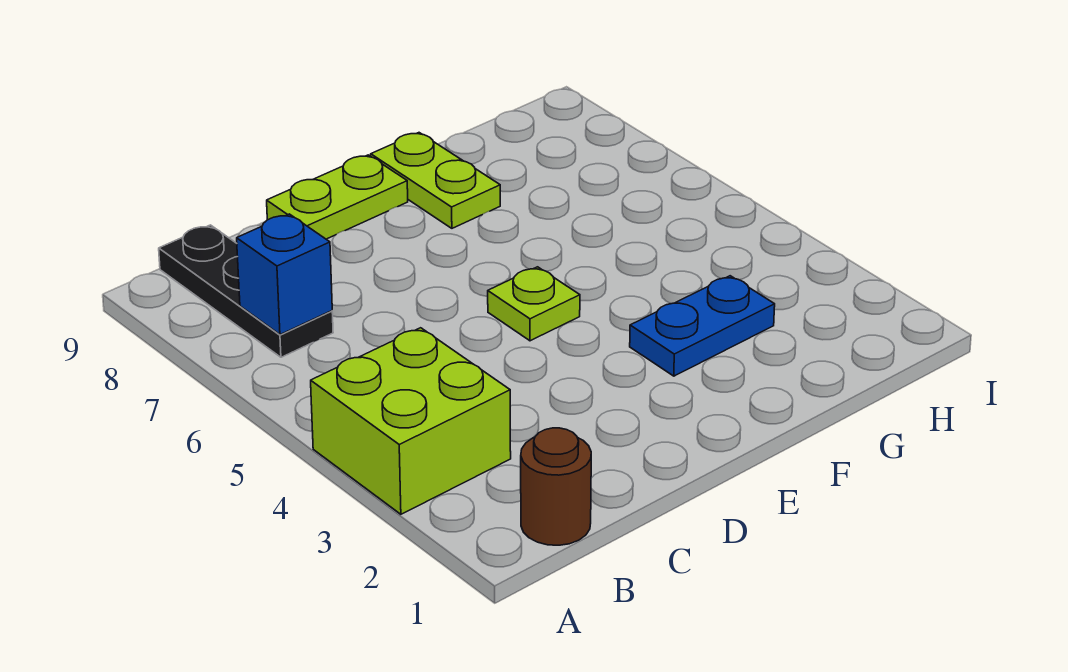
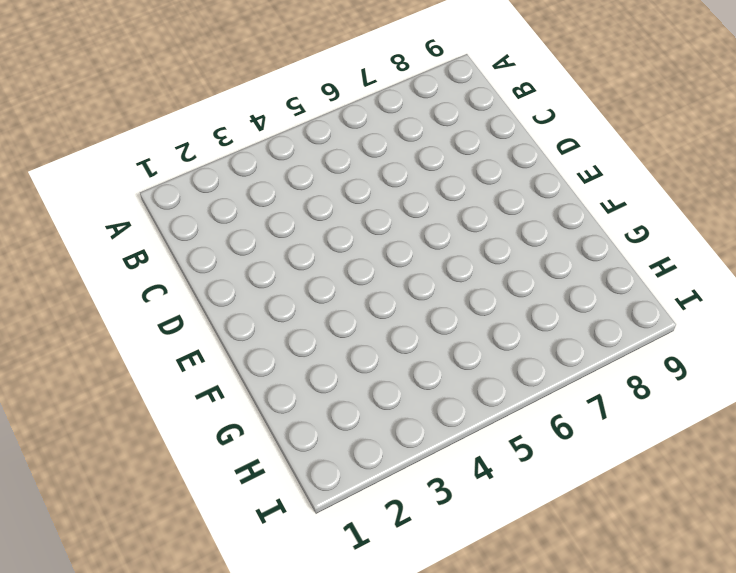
none -> lime brick A3:B4 level 1
none -> brown round brick B1 level 1

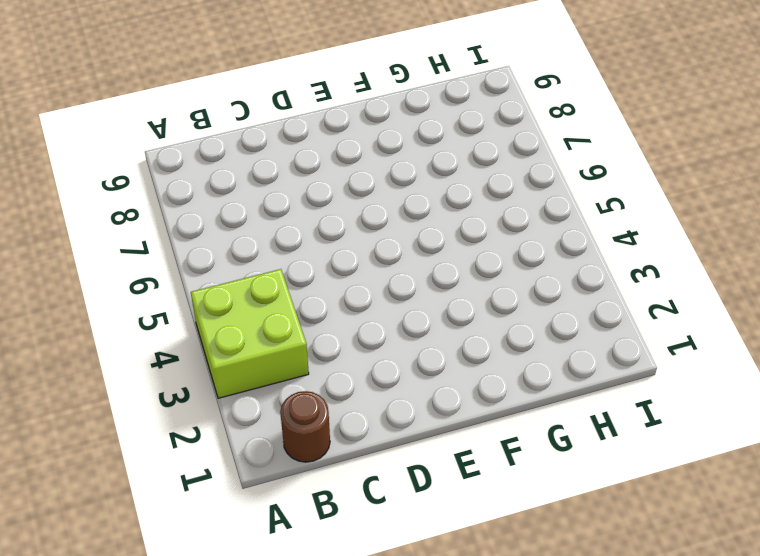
none -> black plate B7:B9 level 1
none -> lime plate D9:E9 level 1

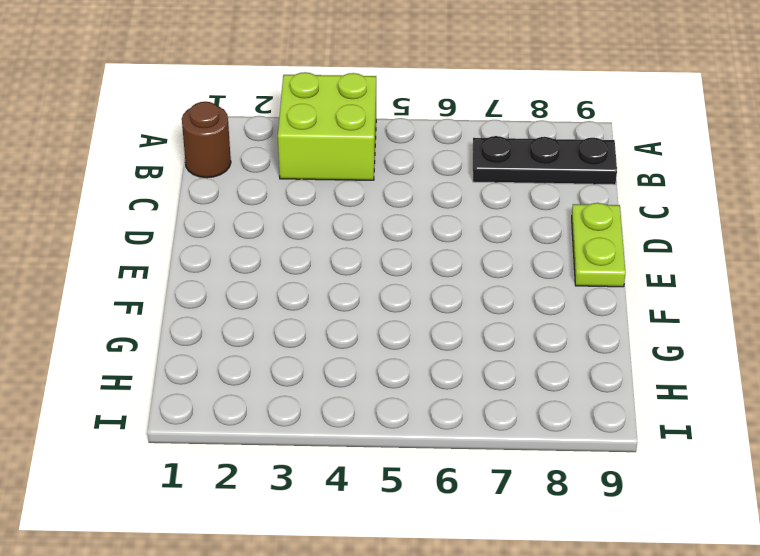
none -> lime plate E5 level 1
none -> blue plate F3:G3 level 1

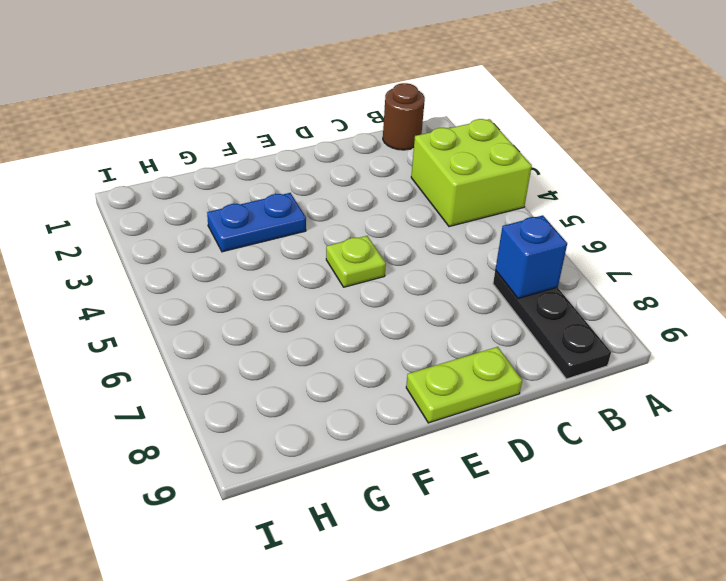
none -> lime plate F8:F9 level 1

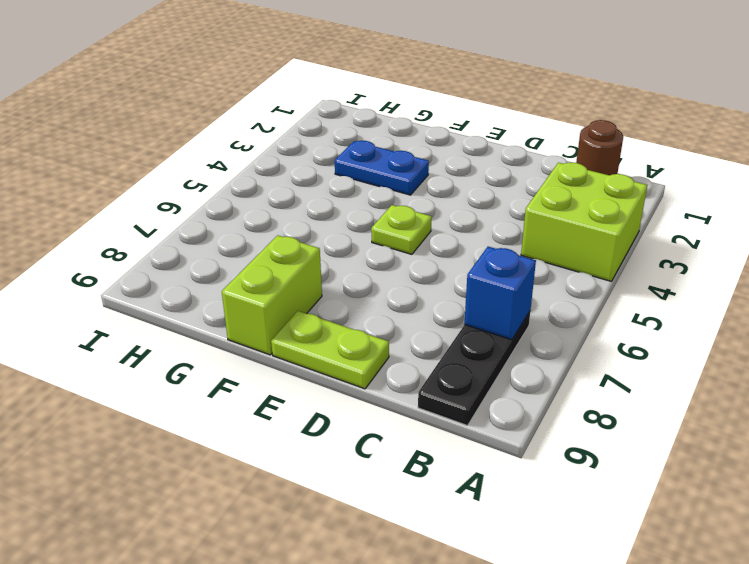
lime brick F8:F9 level 1 -> lime plate F8:F9 level 1

